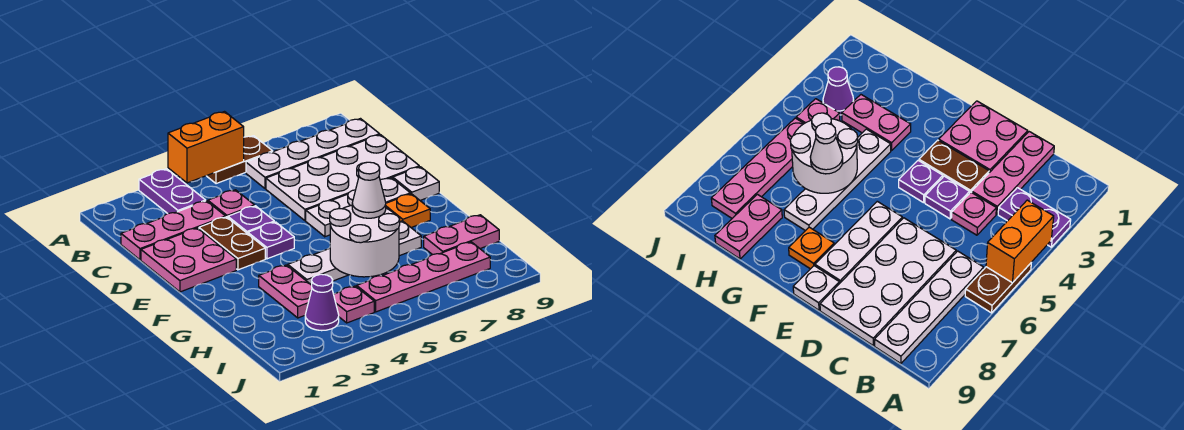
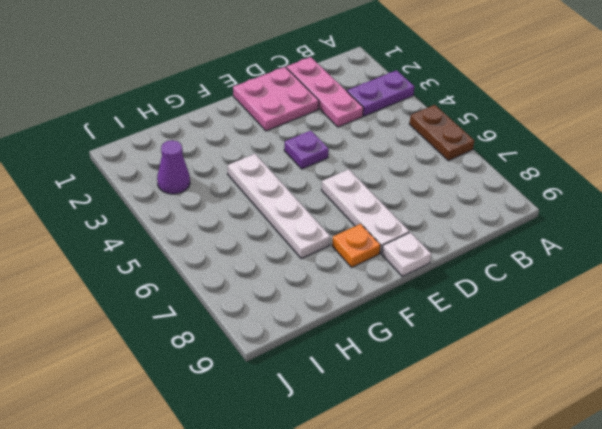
none -> white plate B6:B9 level 1
none -> pink plate C4 level 1
none -> white plate C6:D9 level 1

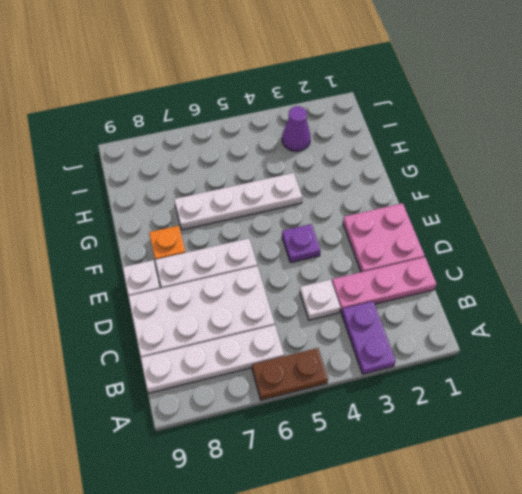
white plate C4 level 1 -> pink plate C4 level 1
none -> brown plate D3:E3 level 1
none -> purple plate D4 level 1
none -> pink plate G3:H3 level 1

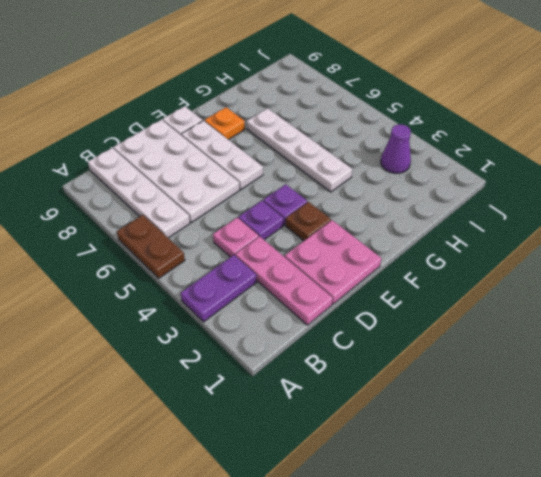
brown plate E3 level 1 -> brown plate D3:E3 level 1
none -> pink plate G3:H3 level 1
none -> pink plate H8:H9 level 1
none -> pink plate I4 level 1

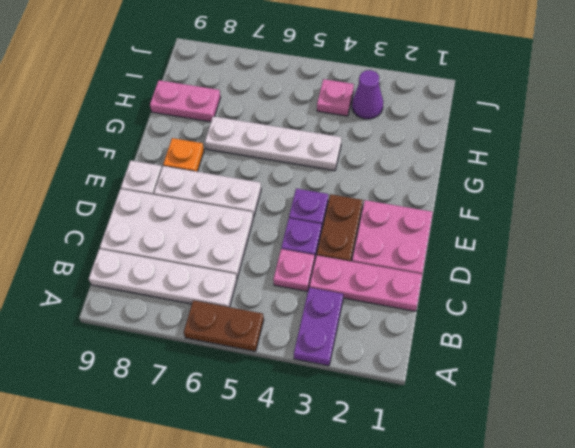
none -> pink plate G3:H3 level 1
none -> pink plate I5:I8 level 1
none -> orange brick A4:A5 level 2

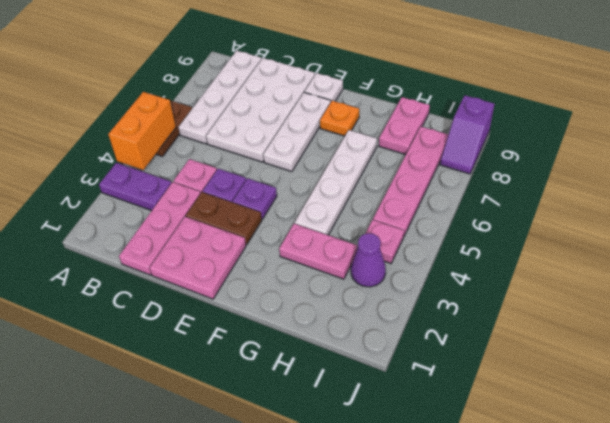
purple slope J8:J9 level 1 top 9 -> none
none -> white round brick G5:H6 level 2
none -> white cone G6 level 3

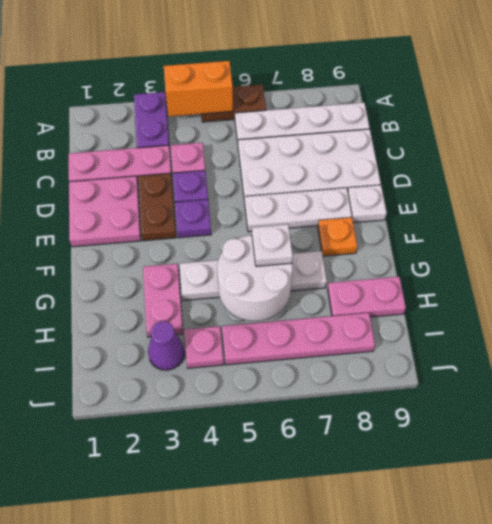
white plate G6 level 3 -> white cone G6 level 3

